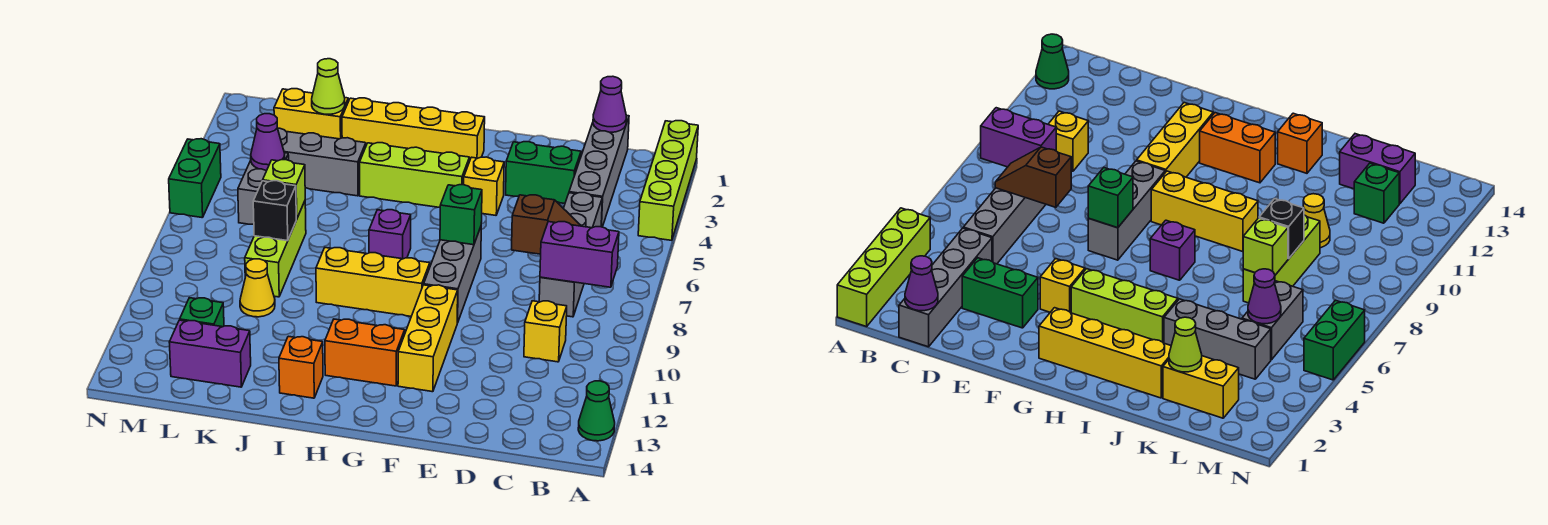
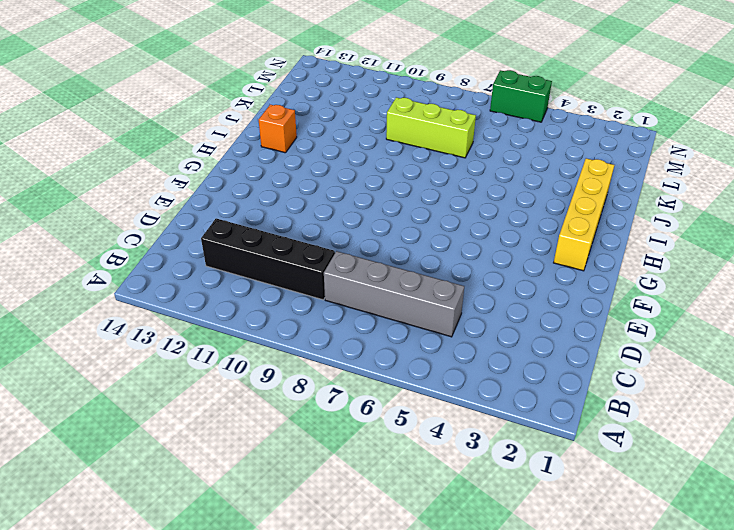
black brick C9:C12 level 1 -> yellow brick C10 level 1
none -> lime brick A1:A4 level 1
none -> green cone A13 level 1
none -> grey brick C1:C4 level 1
none -> green brick D3:E3 level 1

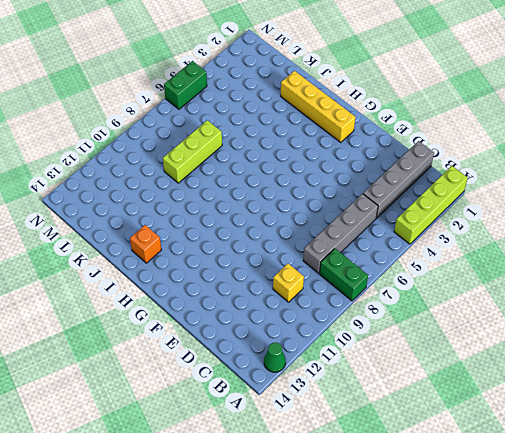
green brick A8:B8 level 1 -> green brick D3:E3 level 1
none -> yellow brick F4 level 1
none -> grey brick F7:F9 level 1
none -> yellow brick F10:F12 level 1
none -> lime brick G4:I4 level 1

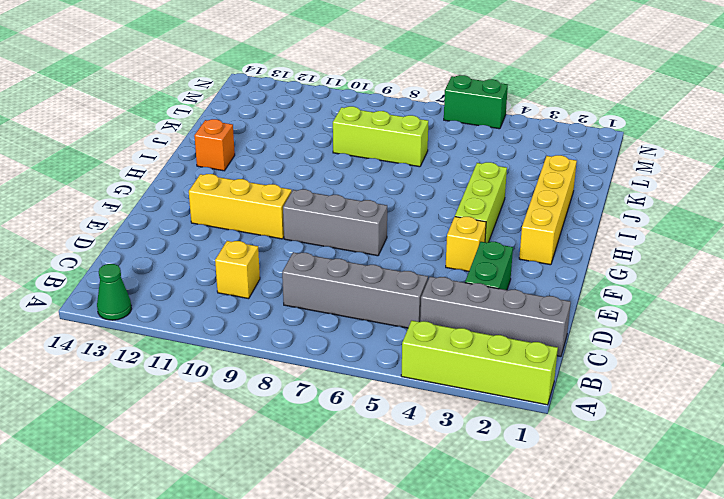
none -> yellow brick G9:I9 level 1
none -> orange brick G12:H12 level 1
none -> purple brick H7 level 1
none -> grey brick J4:L4 level 1

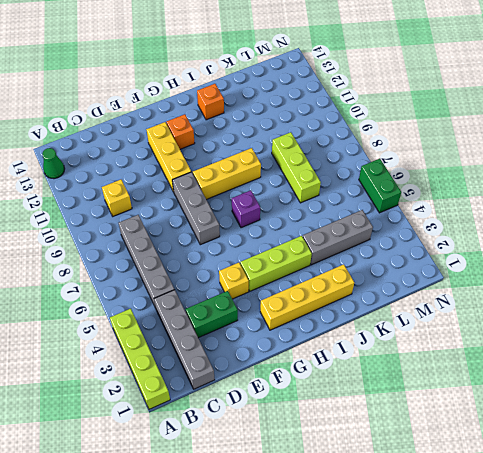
orange brick G12 level 1 -> orange brick G12:H12 level 1
none -> yellow brick K2:L2 level 1
none -> yellow cone K10 level 1
none -> purple brick K13:L13 level 1
none -> grey brick L5:L6 level 1

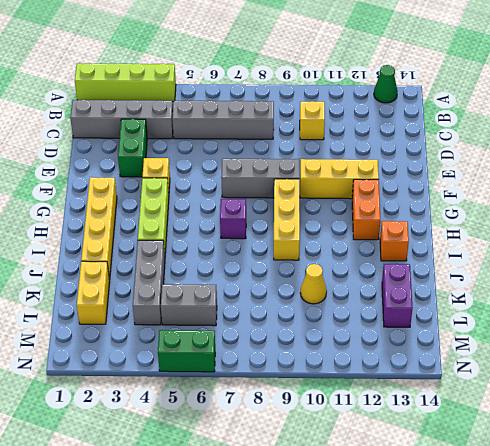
none -> lime brick K7:K9 level 1
none -> green brick L12 level 1
none -> purple brick B8:C8 level 2
none -> purple cone C1 level 2

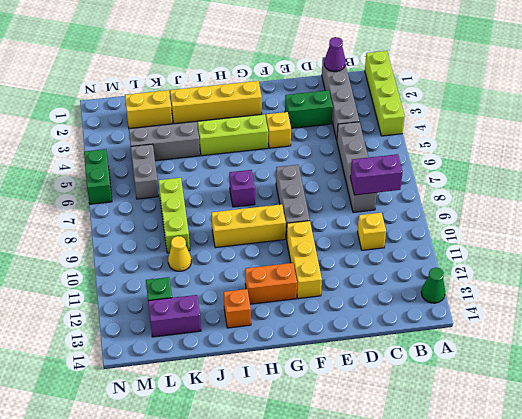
none -> brown slope C7:D7 level 2 top D
none -> green brick F7 level 2
none -> lime cone K2 level 2
none -> lime brick K7 level 2

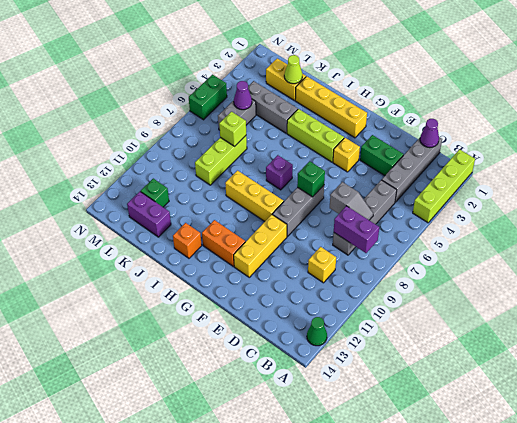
grey slope C7:D7 level 2 top D -> brown slope C7:D7 level 2 top D
none -> yellow cone K10 level 1
none -> black brick K8 level 2

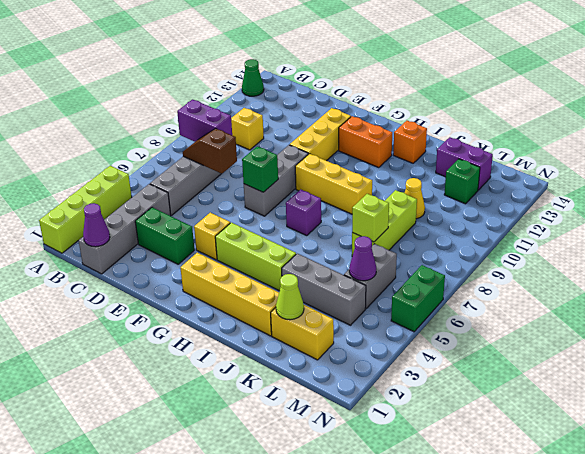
none -> black brick K8 level 2

